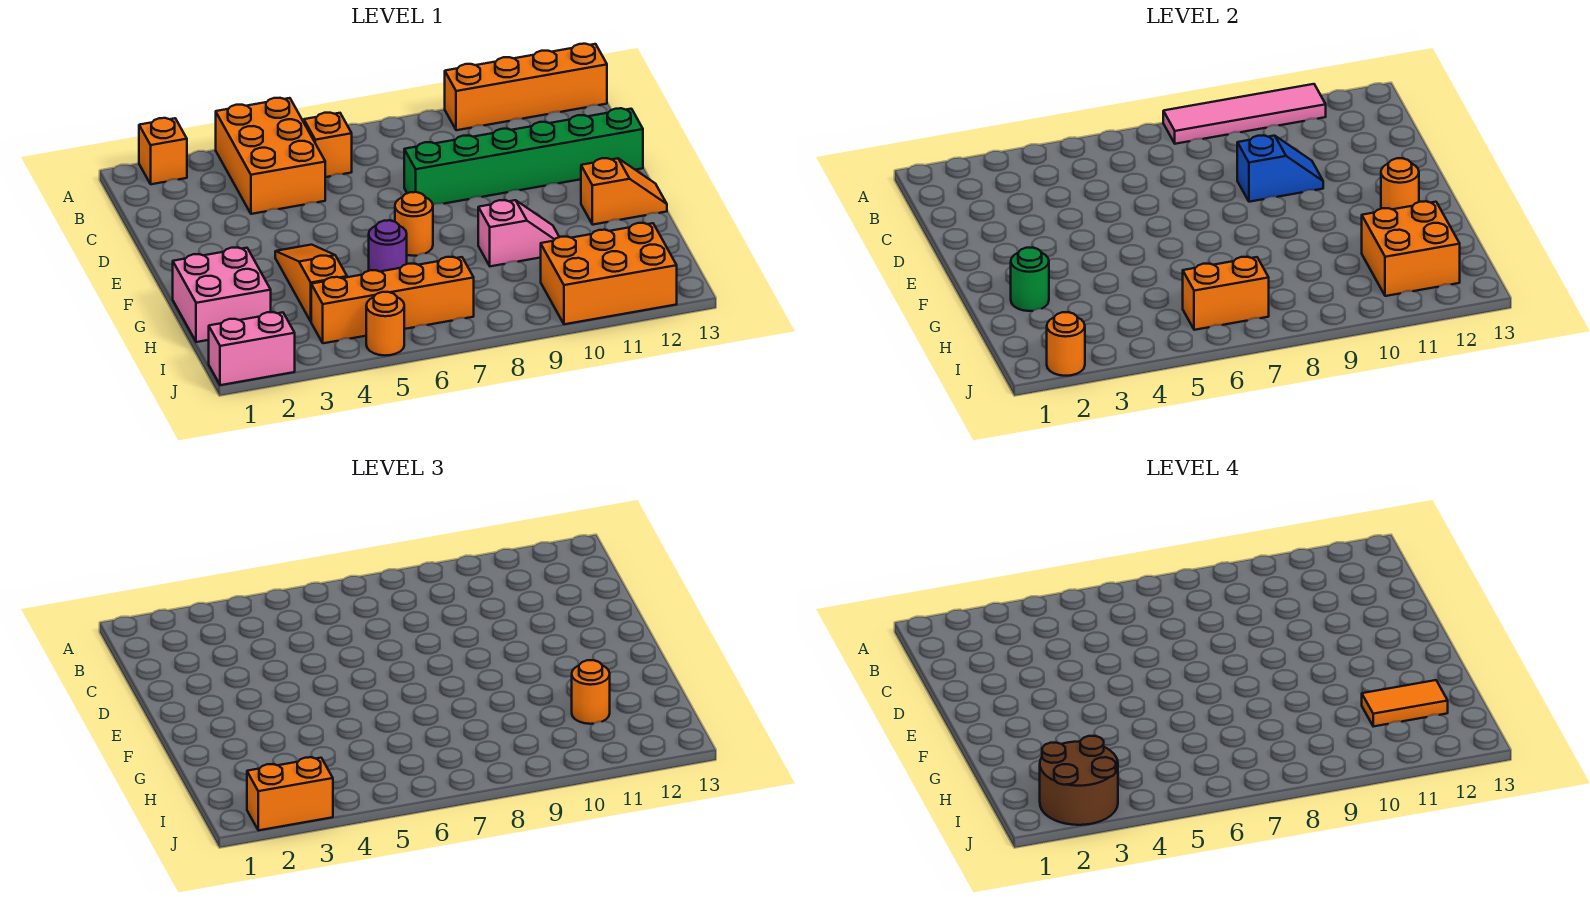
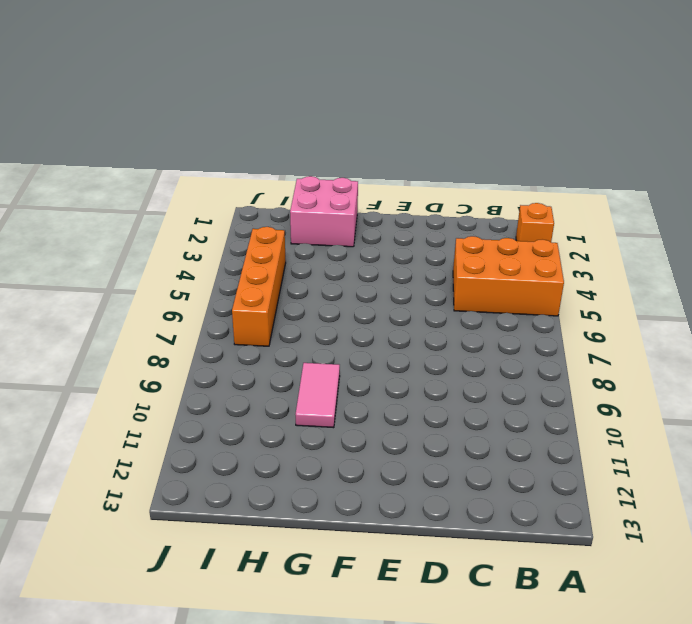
pink tile G9:G10 level 1 -> pink slope G9:G10 level 1 top 9
none -> orange brick A10:A13 level 1
none -> orange brick B6 level 1
none -> green brick D8:D13 level 1

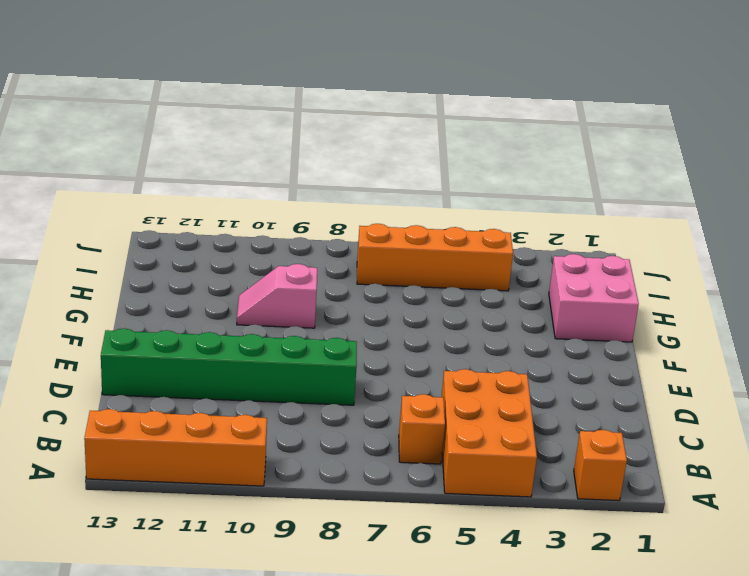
none -> orange slope F4:H4 level 1 top H
none -> orange round brick F7 level 1
none -> orange slope F12:F13 level 1 top 12

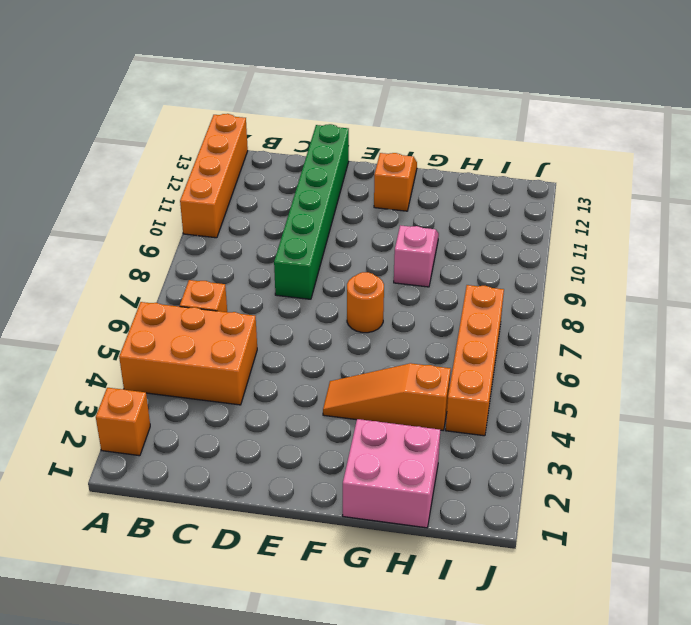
none -> purple round brick G6 level 1
none -> orange brick I10:J12 level 1
none -> pink brick J1:J2 level 1

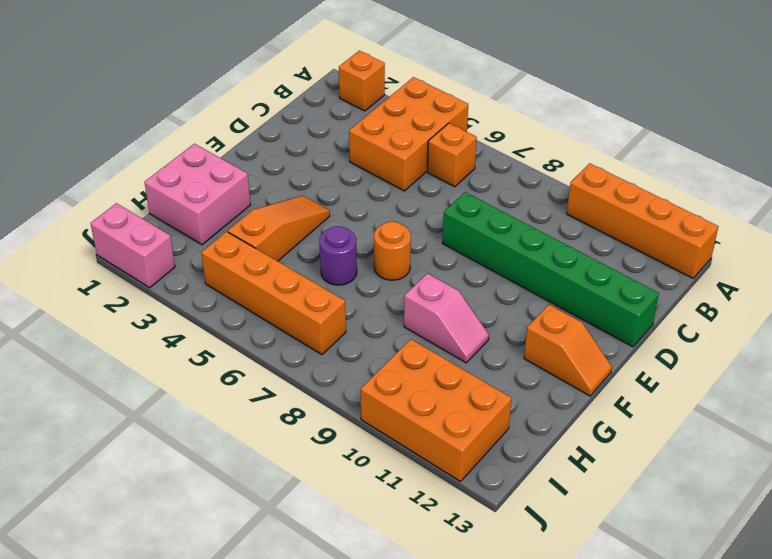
none -> orange round brick J5 level 1
none -> pink tile A8:A11 level 2
none -> blue slope D9:D10 level 2 top 9

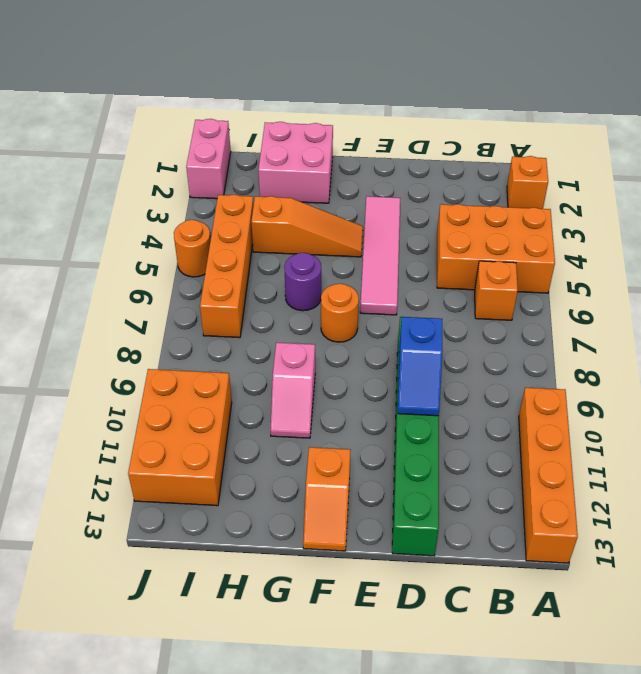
pink tile E3:E6 level 1 -> pink tile A8:A11 level 2
none -> orange round brick F12 level 2
none -> green round brick G2 level 2
none -> orange brick H11:I12 level 2

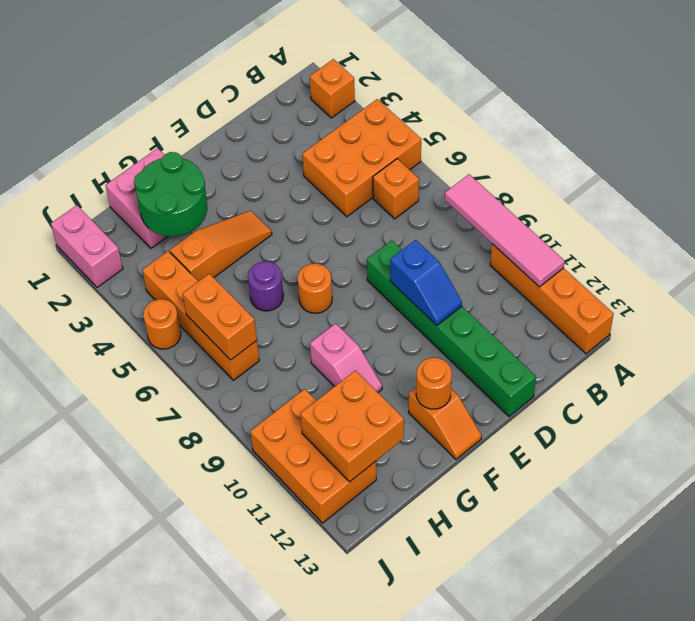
green round brick G2:H3 level 2 -> green round brick G2 level 2
none -> orange round brick J2 level 2
none -> orange round brick H11 level 3
none -> orange brick J2:J3 level 3

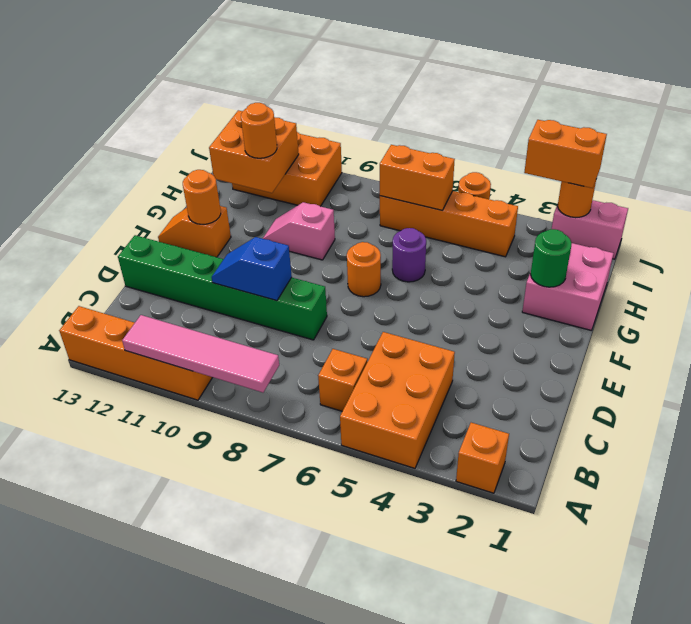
none -> orange slope F4:H4 level 1 top H
none -> orange tile H11:H12 level 4
none -> brown round brick I2:J3 level 4

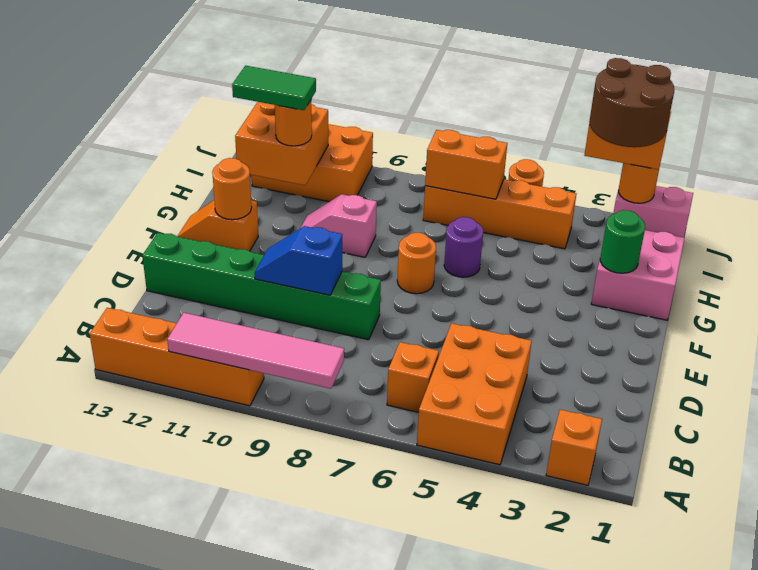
green tile H11:H12 level 4 -> orange tile H11:H12 level 4
none -> orange slope F4:H4 level 1 top H

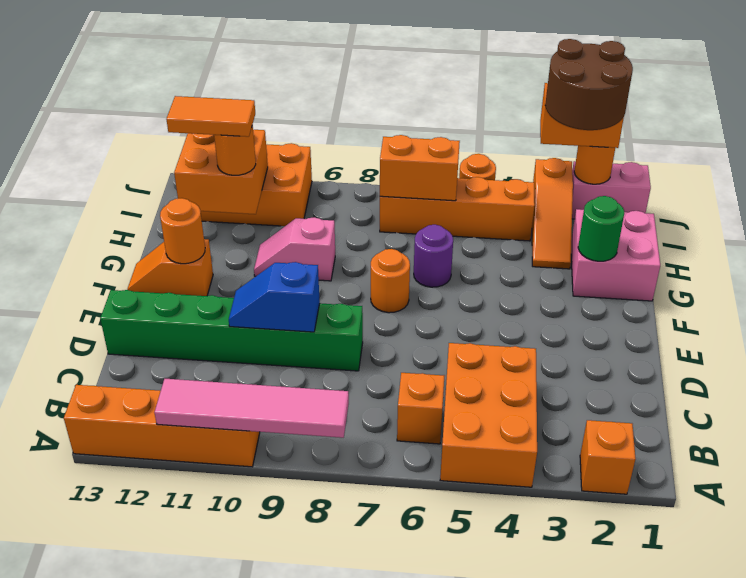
orange slope H3:J3 level 1 top J -> orange slope F4:H4 level 1 top H

